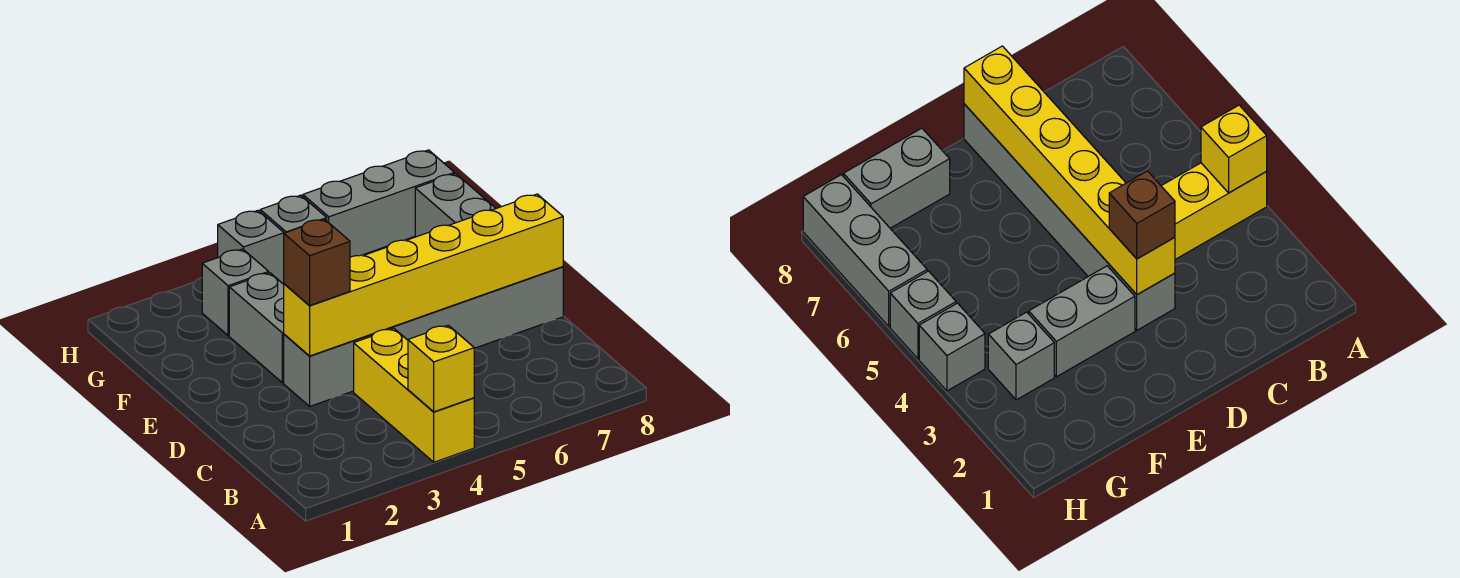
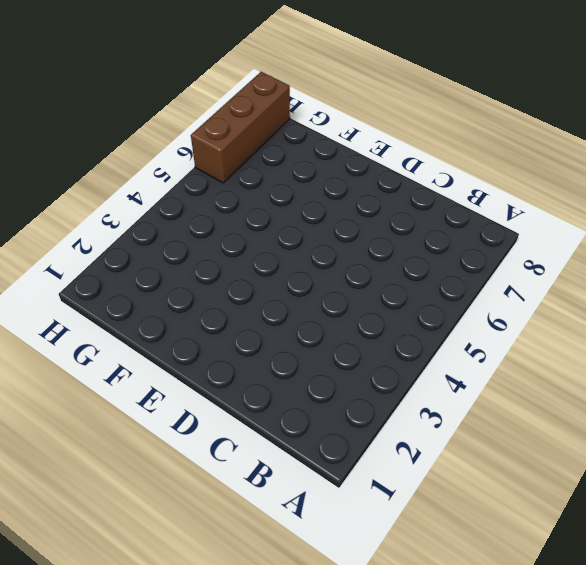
brown brick H6:H8 level 1 -> grey brick H6:H8 level 1
none -> yellow brick A4:C4 level 1
none -> grey brick D3:D8 level 1

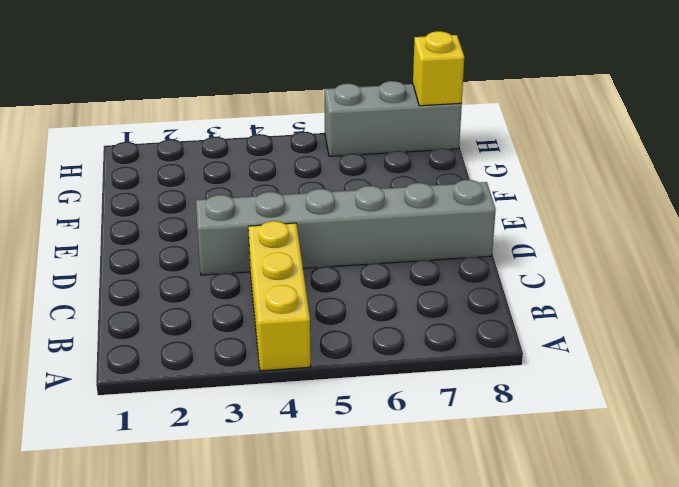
yellow brick H8 level 2 -> yellow brick A4 level 2
none -> grey brick E3:F3 level 1
none -> grey brick F8:G8 level 1

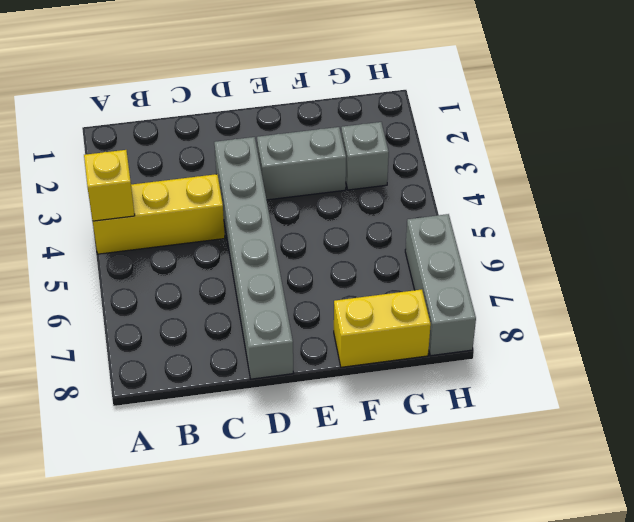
yellow brick F8:G8 level 1 -> grey brick F8:G8 level 1
none -> grey brick H4 level 1
none -> grey brick H5 level 1

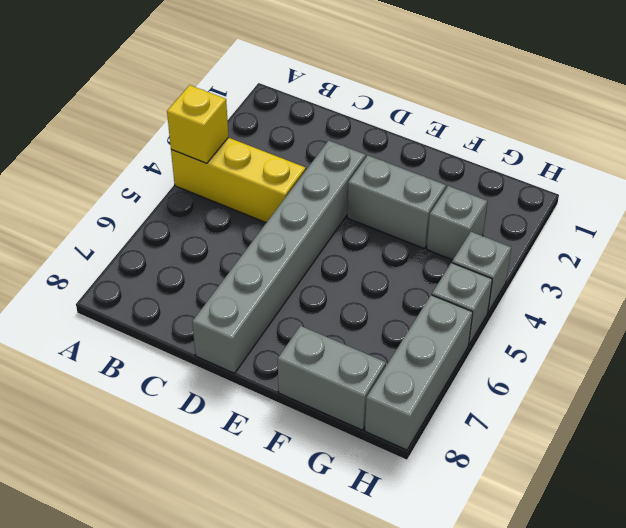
none -> yellow brick D3:D8 level 2
none -> brown brick D3 level 3

